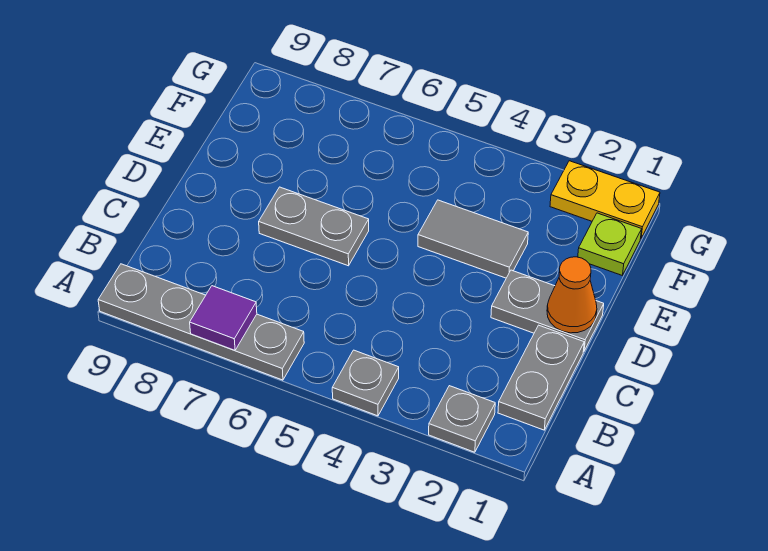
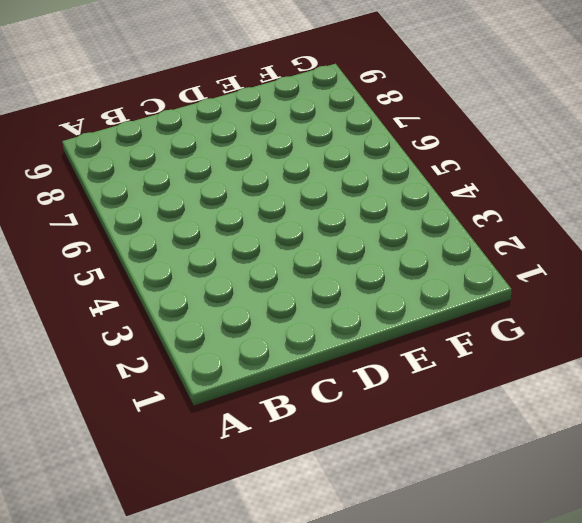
none -> grey plate A2 level 1
none -> grey plate A4 level 1

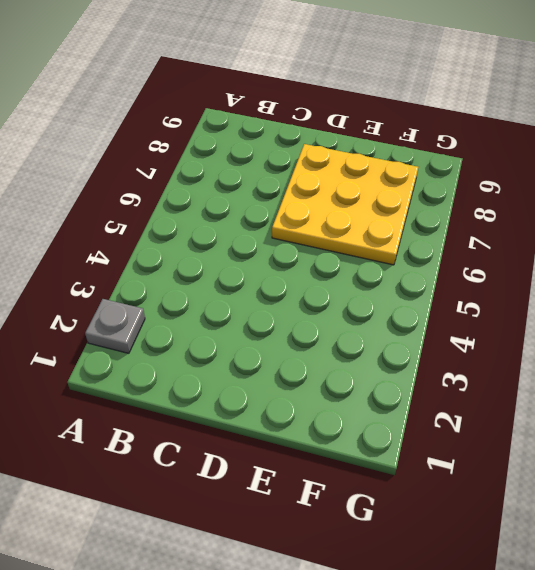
yellow plate D6:F8 level 1 -> grey plate D6:D7 level 1
none -> grey plate A4 level 1
none -> grey plate A6:A9 level 1

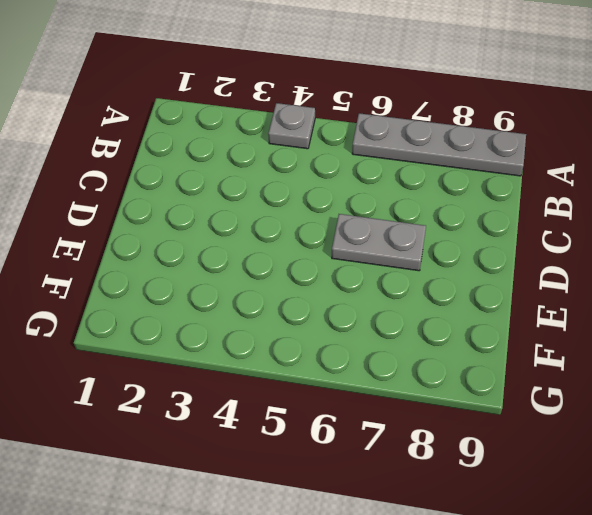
none -> grey plate A2 level 1
none -> grey plate B1:C1 level 1

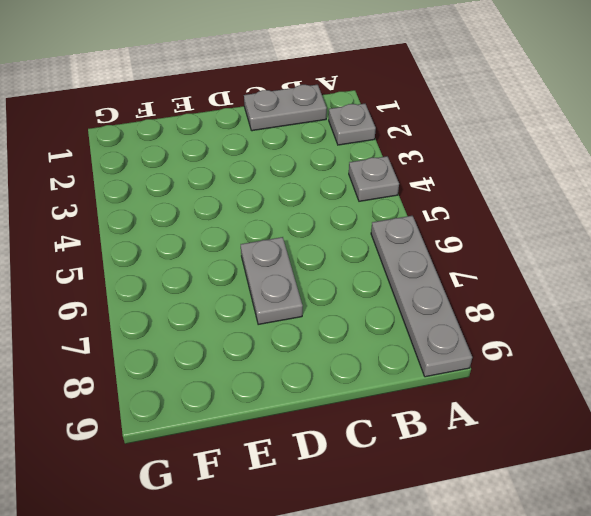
none -> grey plate D1:D2 level 1
none -> grey tile E3:E4 level 1

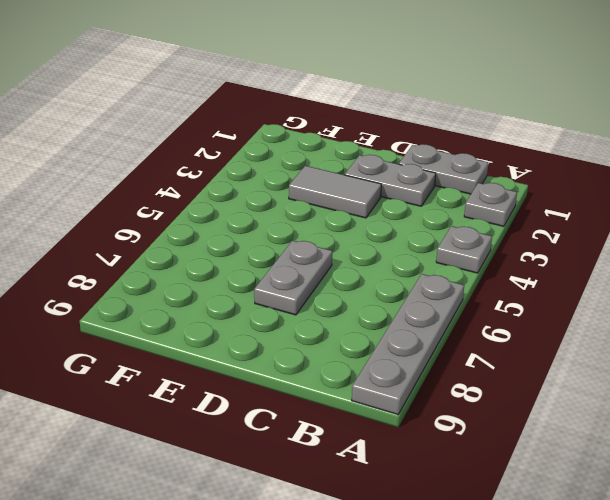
grey plate C2:D2 level 1 -> grey plate D1:D2 level 1
grey tile D3:E3 level 1 -> grey tile E3:E4 level 1
none -> lime plate F1 level 1
none -> yellow plate G1:G2 level 1

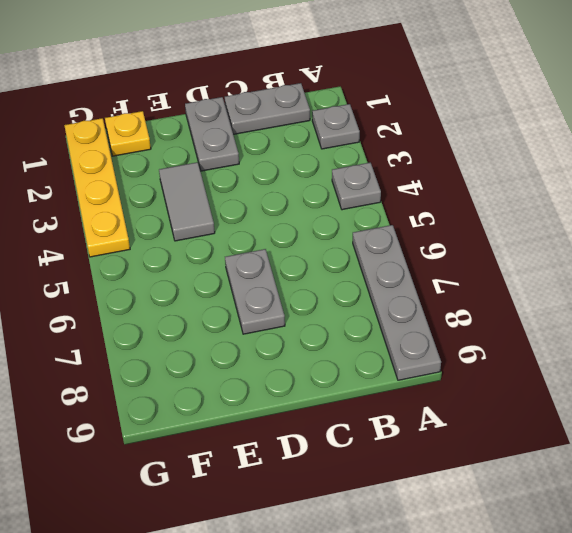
yellow plate F1 level 1 -> lime plate F1 level 1
yellow plate G1:G4 level 1 -> yellow plate G1:G2 level 1
none -> purple tile A7 level 2
none -> orange cone D1 level 2

